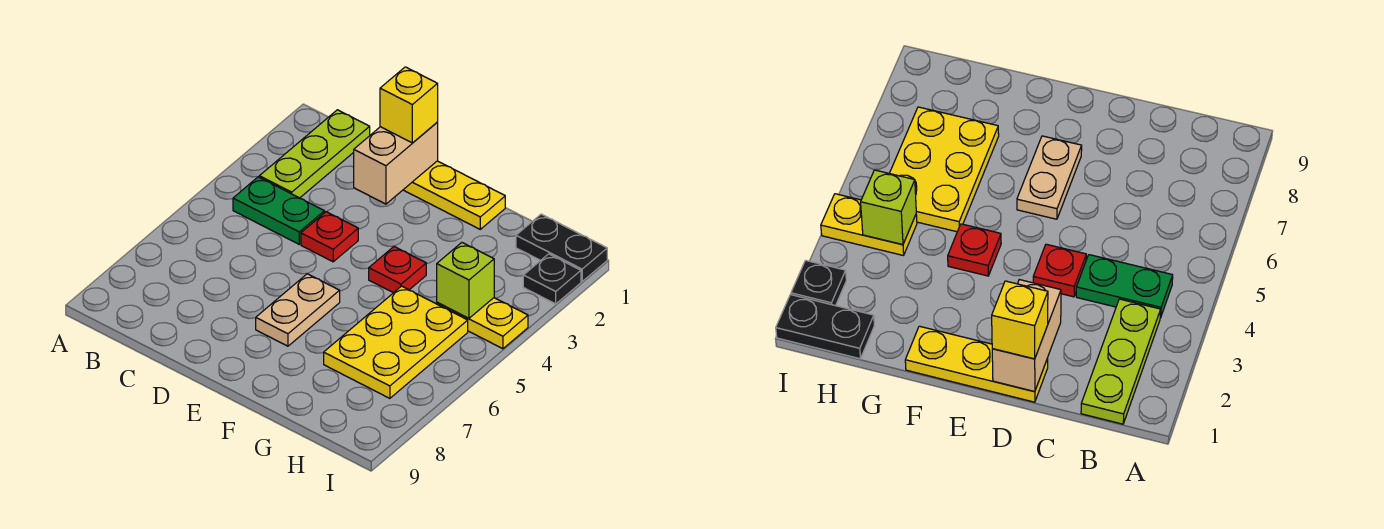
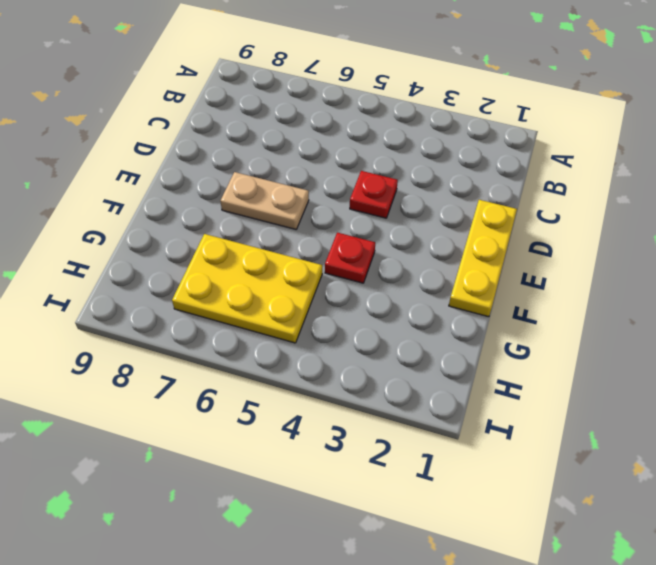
none -> lime plate B1:B3 level 1
none -> green plate B4:C4 level 1
none -> black plate H1:I1 level 1

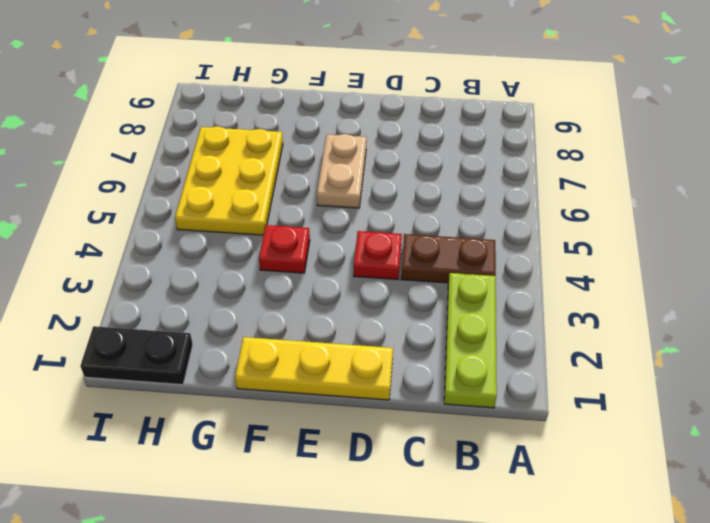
brown plate B4:C4 level 1 -> green plate B4:C4 level 1
none -> yellow plate H4:I4 level 1
none -> black plate I2 level 1
none -> tan brick D1:D2 level 2

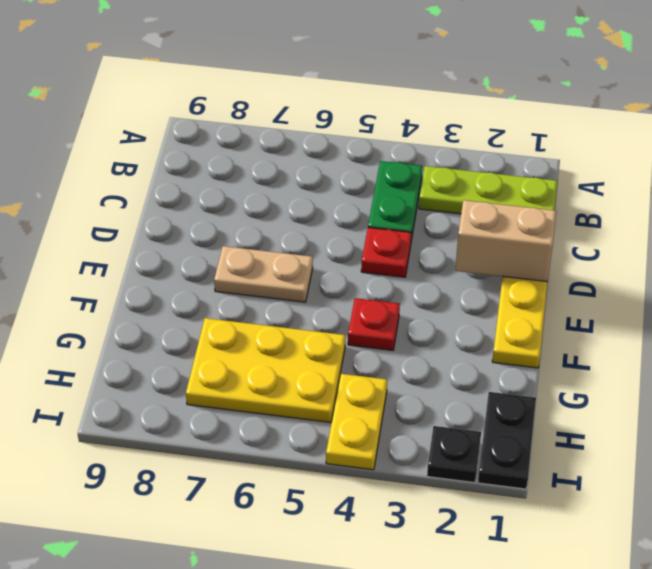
none -> lime brick H4 level 2
none -> yellow brick D1 level 3

